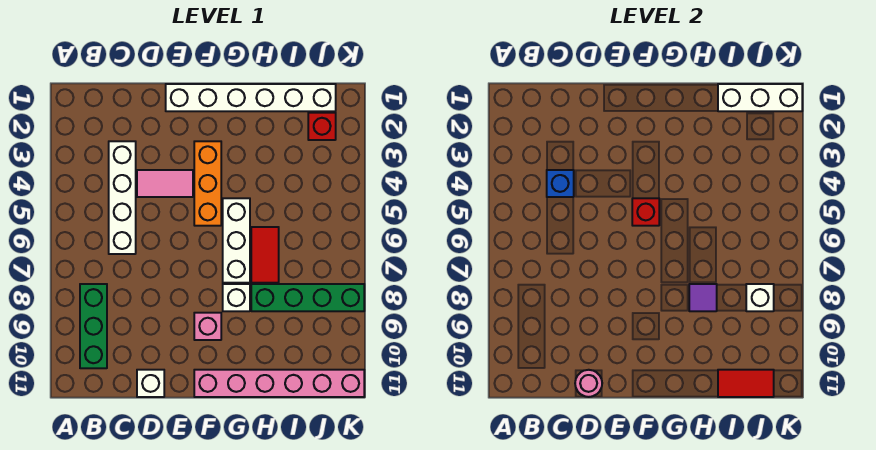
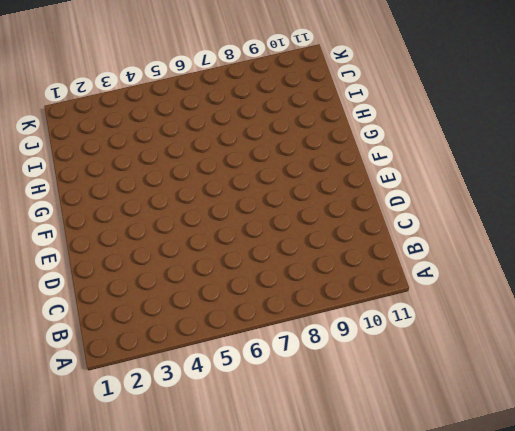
none -> green brick B8:B10 level 1
none -> white brick C3:C6 level 1
none -> pink tile D4:E4 level 1

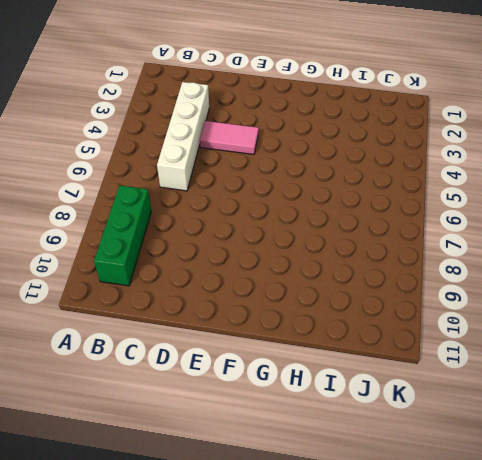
none -> white brick D11 level 1
none -> white brick E1:J1 level 1
none -> orange brick F3:F5 level 1

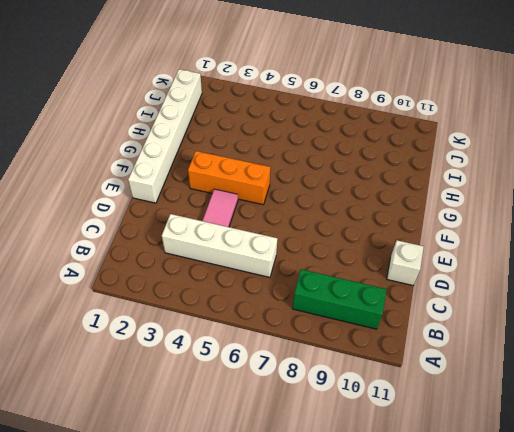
none -> pink brick F9 level 1
none -> pink brick F11:K11 level 1
none -> white brick G5:G7 level 1

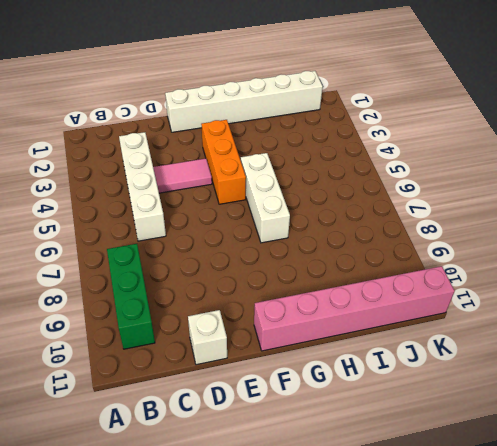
none -> pink brick F9 level 1
none -> white brick G8 level 1
none -> red tile H6:H7 level 1

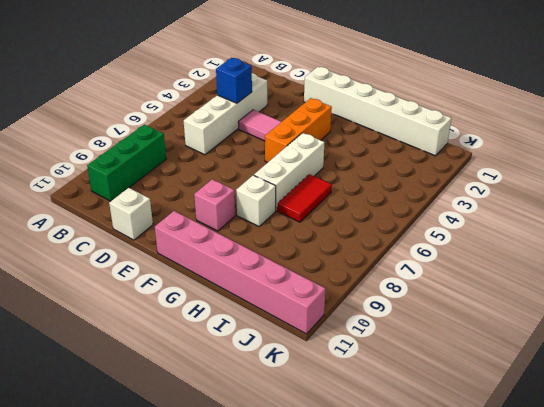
none -> green brick H8:K8 level 1
none -> red brick J2 level 1
none -> pink round brick D11 level 2

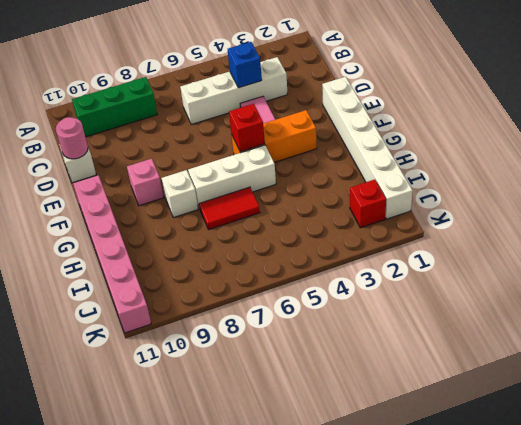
none -> green brick H8:K8 level 1
none -> purple tile H8 level 2
none -> white brick I1:K1 level 2

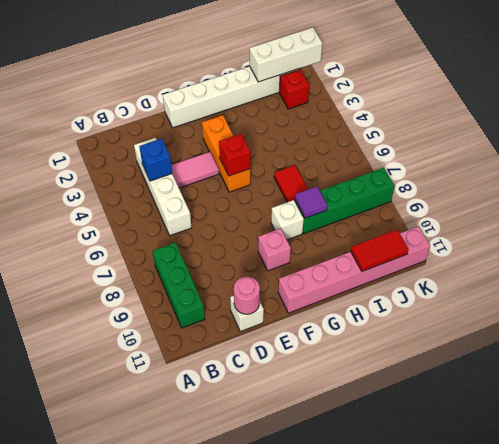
none -> white brick G5:G7 level 1
none -> white brick J8 level 2

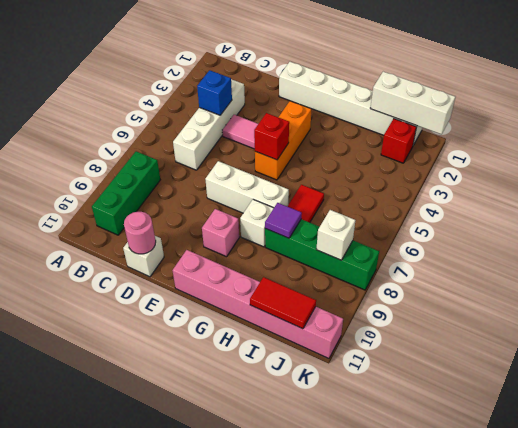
white brick E7:G7 level 1 -> white brick G5:G7 level 1

